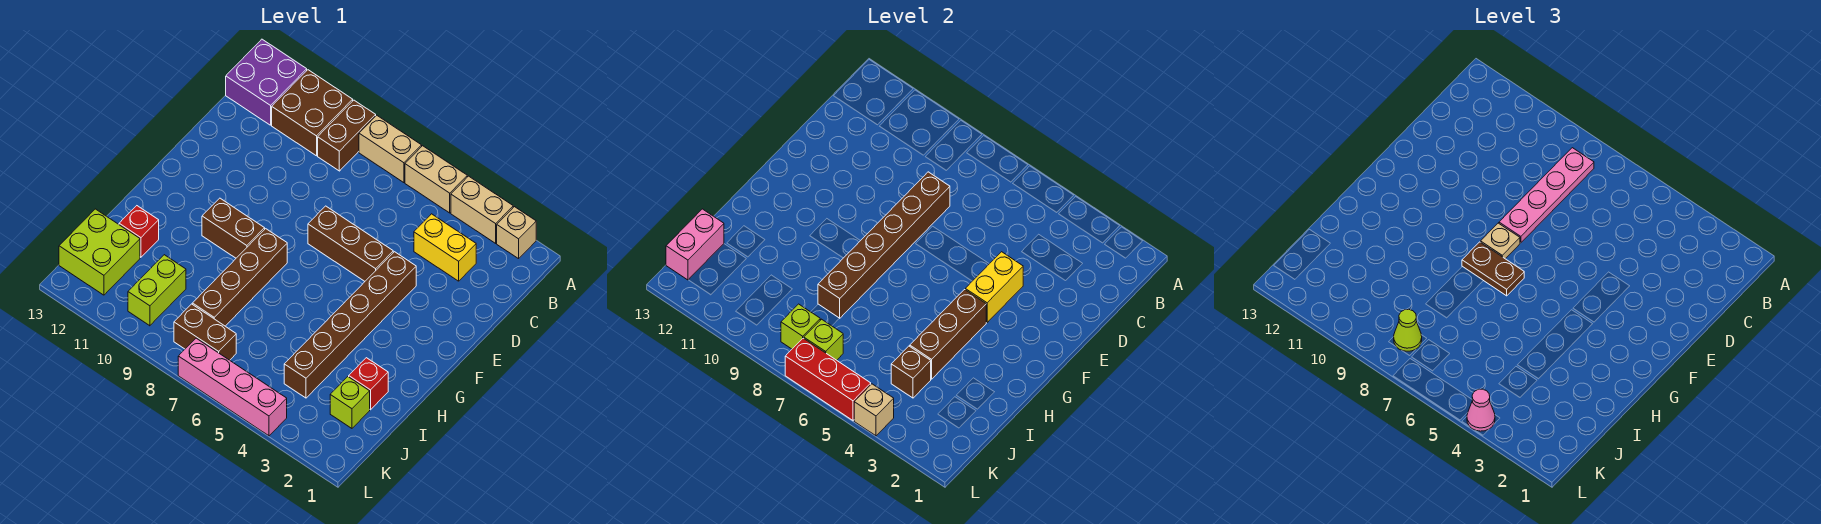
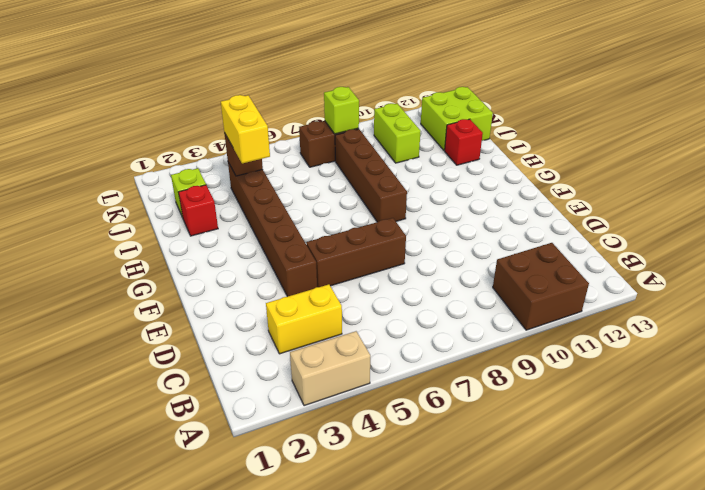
yellow brick I4:J4 level 3 -> yellow brick E4:F4 level 2
none -> tan brick A2 level 1
none -> tan brick A5:A6 level 1
none -> tan brick A7:A8 level 1
none -> brown brick A9:B9 level 1

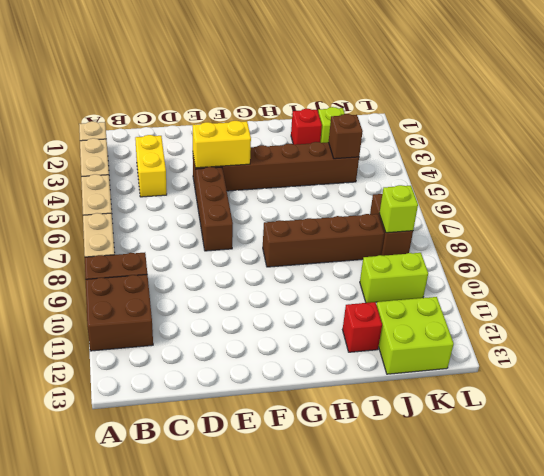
none -> purple brick A12:B13 level 1
none -> brown brick G9:G10 level 1
none -> pink brick L4:L7 level 1
none -> brown brick D8:I8 level 2

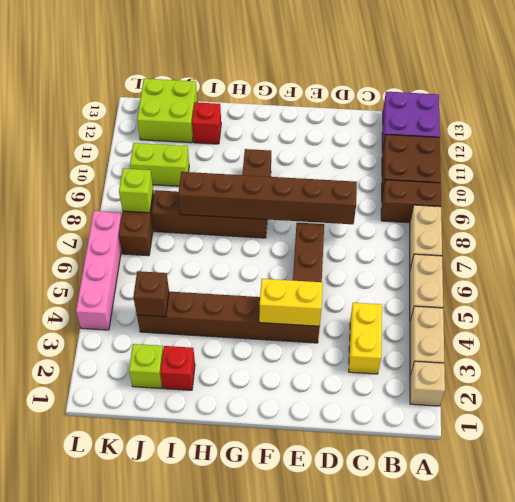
none -> brown brick G4:I4 level 2
none -> pink brick J13:K13 level 2
none -> lime brick K7 level 2
none -> tan brick L4 level 2

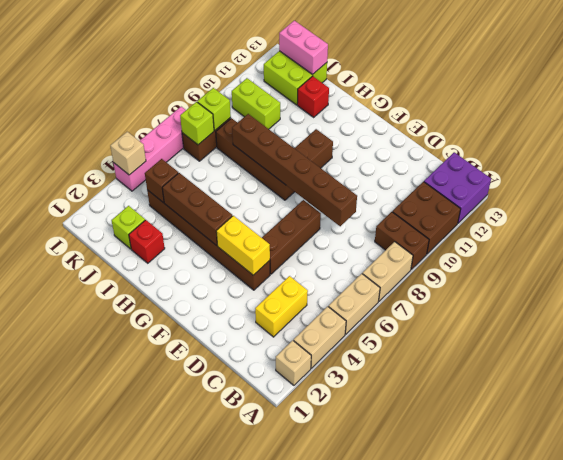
none -> red brick L5:L7 level 2
none -> pink plate B8:E8 level 3
none -> tan plate F8 level 3
none -> brown plate G7:G8 level 3

